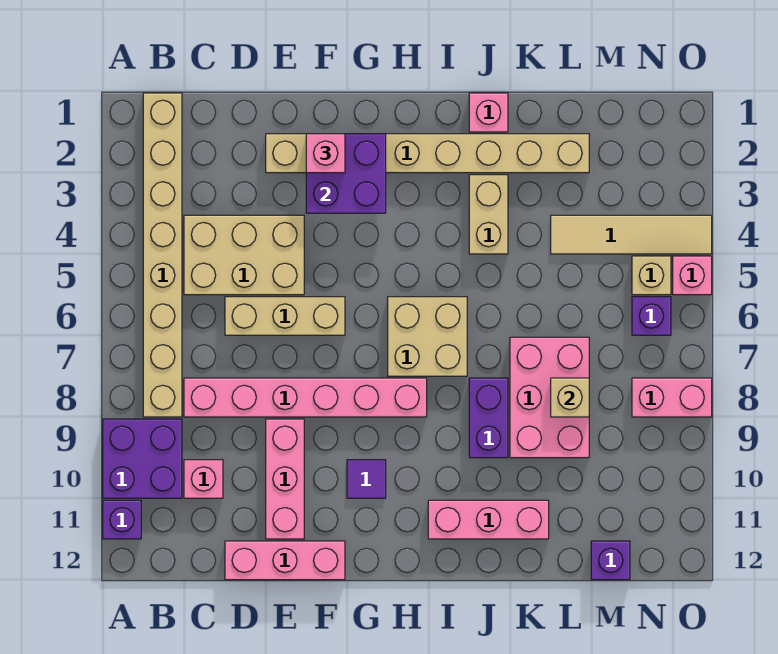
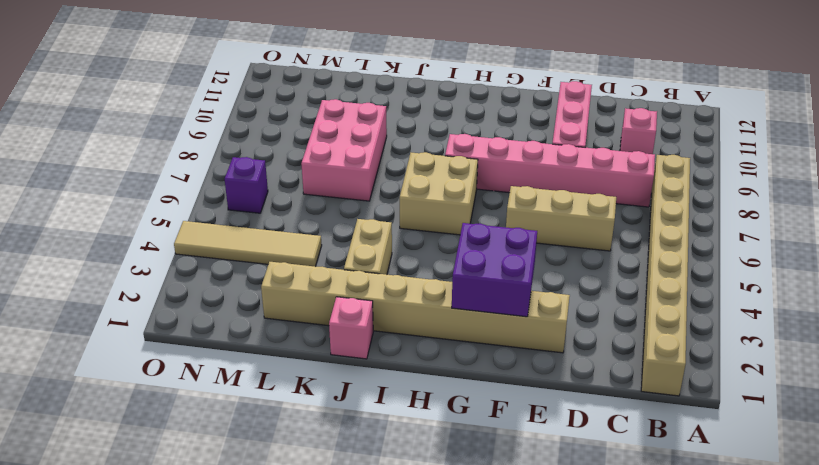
none -> purple brick A9:B10 level 1
none -> purple brick A11 level 1
none -> tan brick C4:E5 level 1

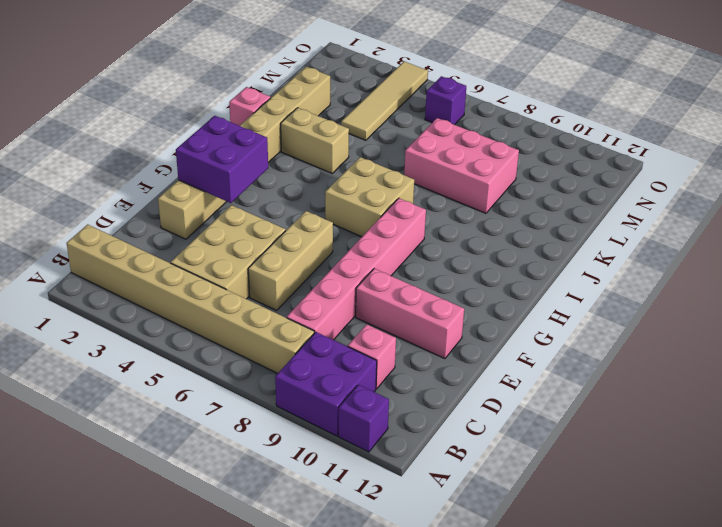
none -> pink brick D12:F12 level 1
none -> purple tile G10 level 1
none -> pink brick I11:K11 level 1

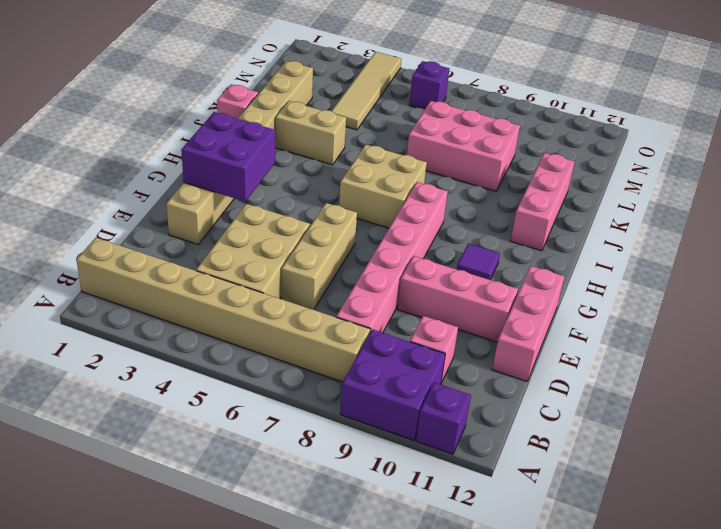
none -> purple brick J8:J9 level 1
none -> purple brick M12 level 1
none -> tan brick N5 level 1

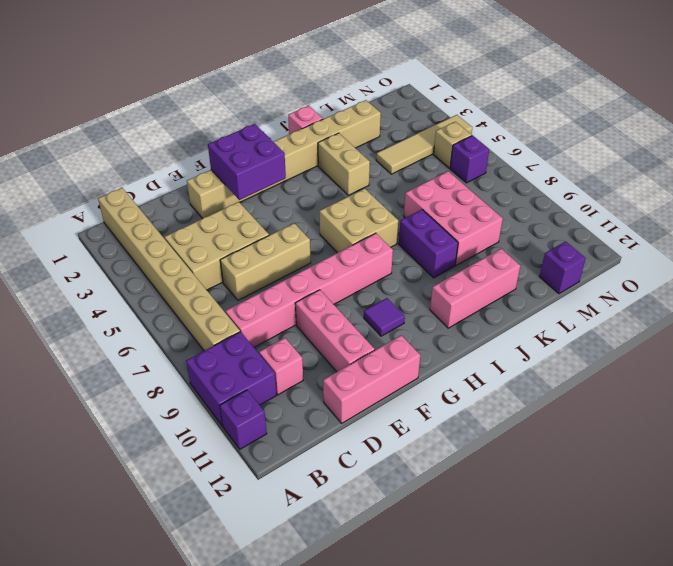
none -> pink brick N8:O8 level 1
none -> pink brick O5 level 1
none -> tan brick L8 level 2

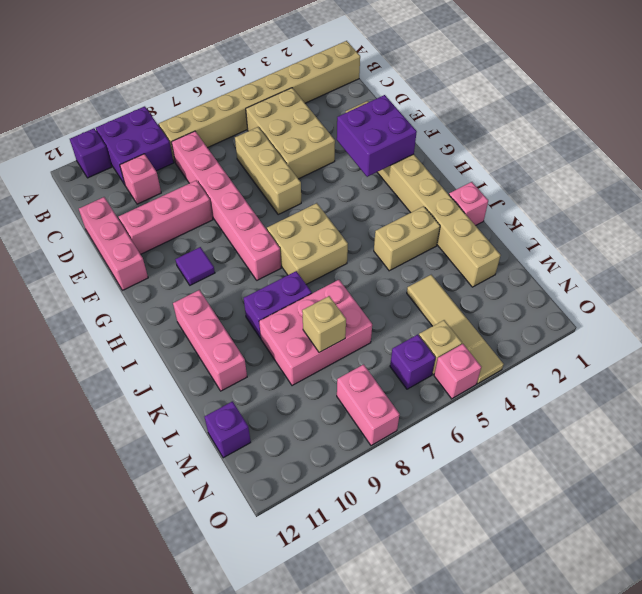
none -> pink brick F2 level 3

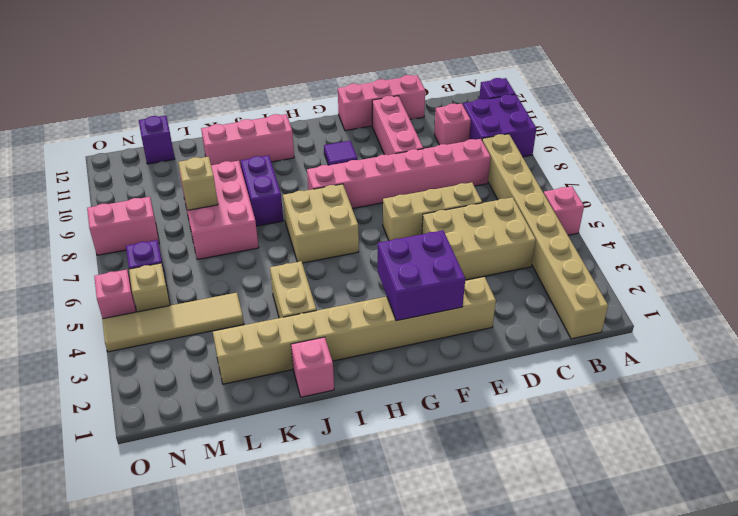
pink brick A5 level 1 -> pink brick F2 level 3

